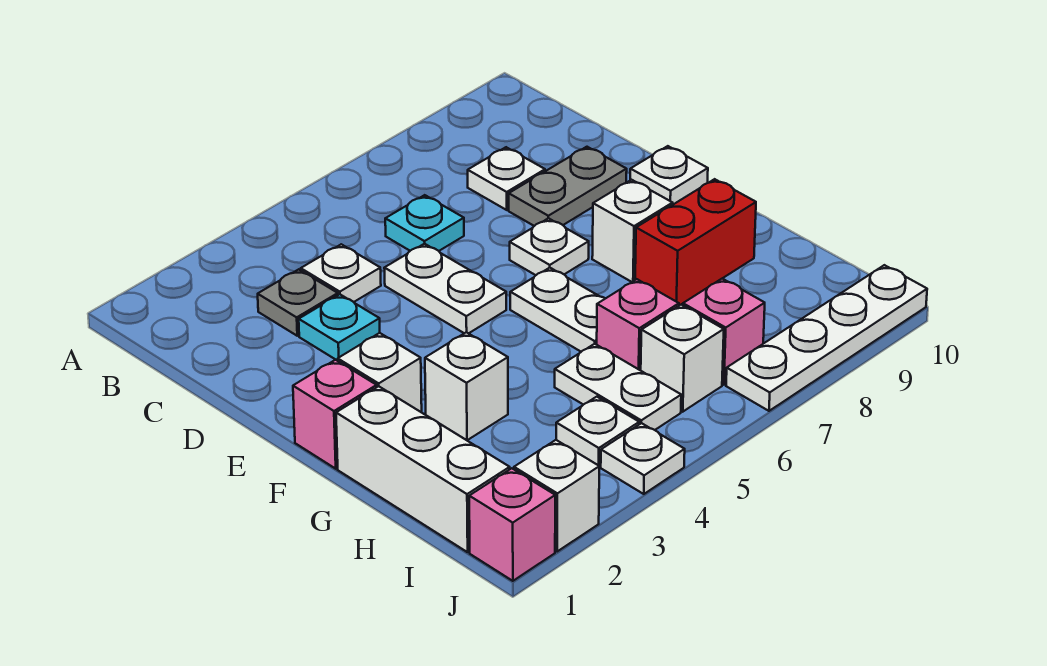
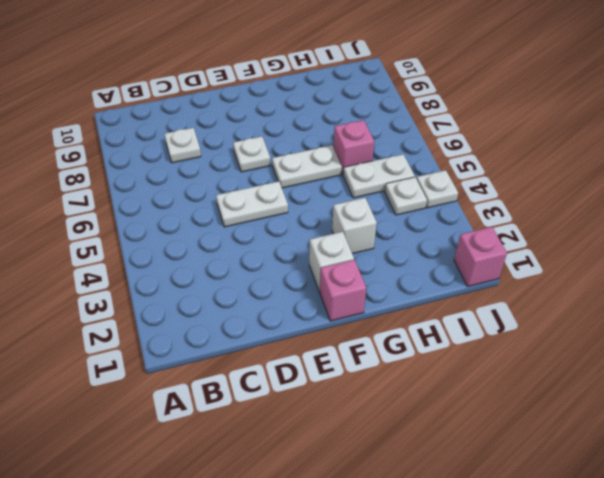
none -> grey plate C3 level 1
none -> white plate C4 level 1
none -> cyan plate C6 level 1

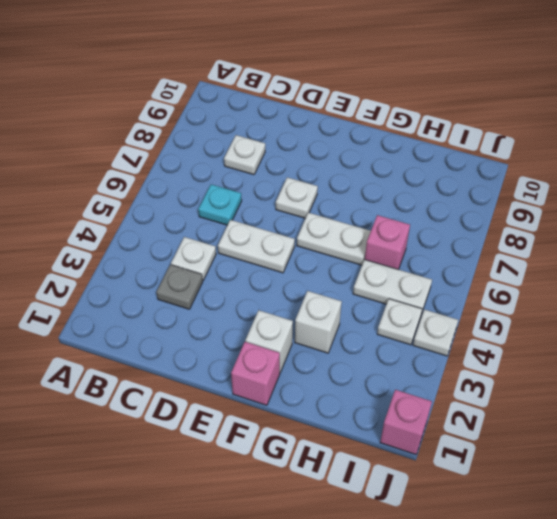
none -> cyan plate D3 level 1
none -> grey plate D8:D9 level 1
none -> white plate E10 level 1

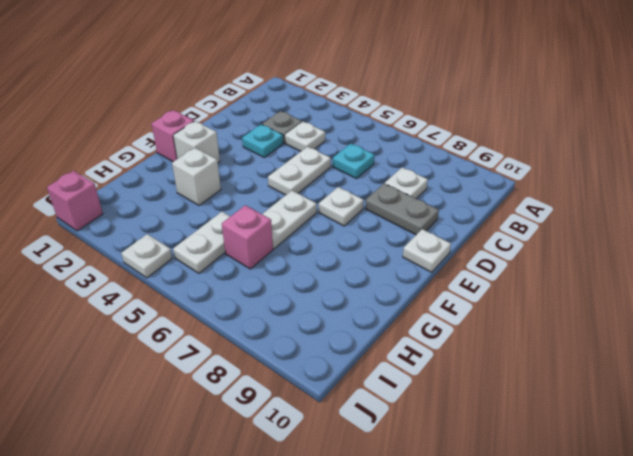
none -> white brick F8 level 1
none -> white brick G1:I1 level 1
none -> red brick G8:G9 level 1

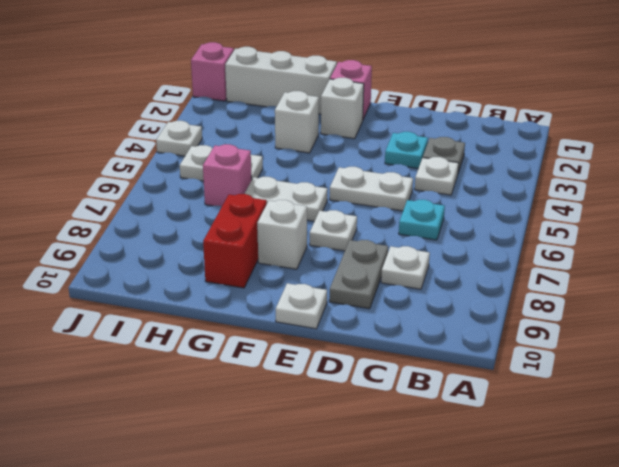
none -> white plate I4 level 1
none -> white brick I6 level 1
none -> pink brick I7 level 1

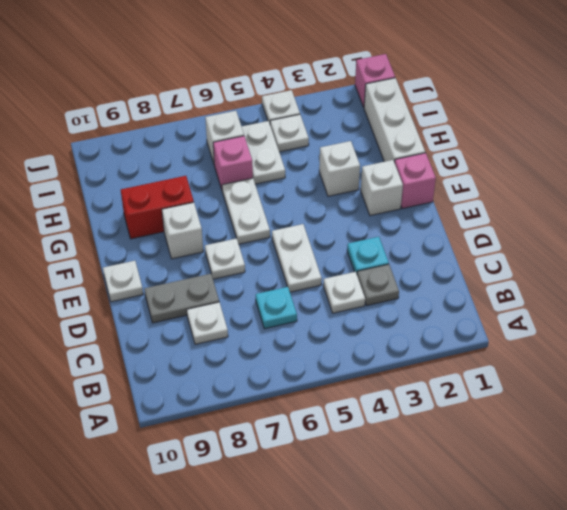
none -> pink brick I7 level 1
none -> white brick J2 level 1
none -> white plate J7:J10 level 1

